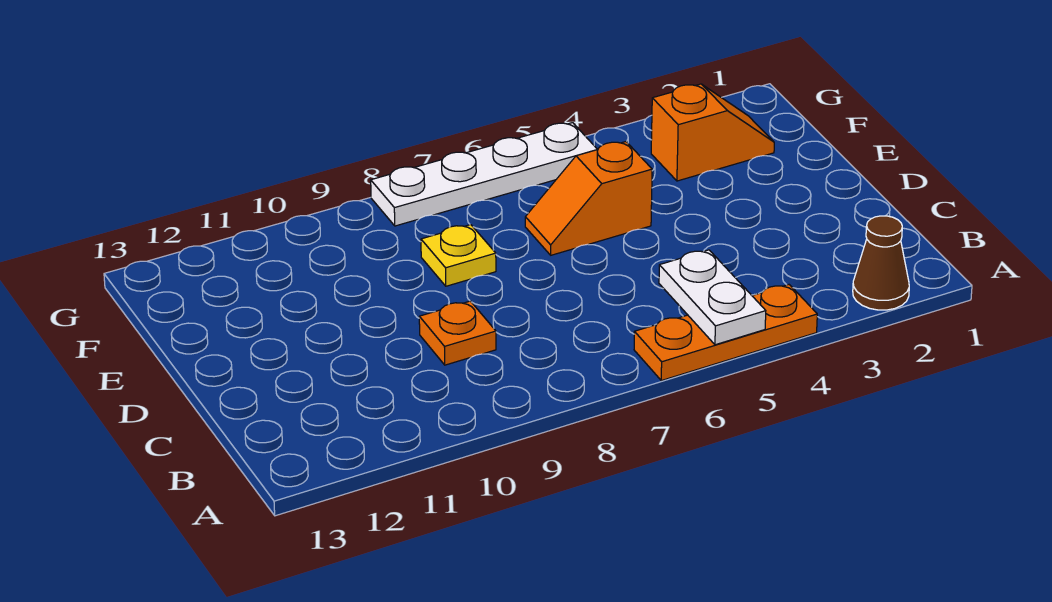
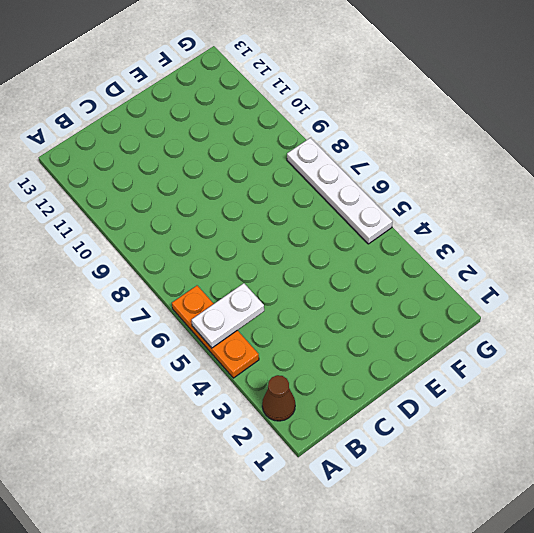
none -> orange plate C9 level 1
none -> orange slope E5:E6 level 1 top 5

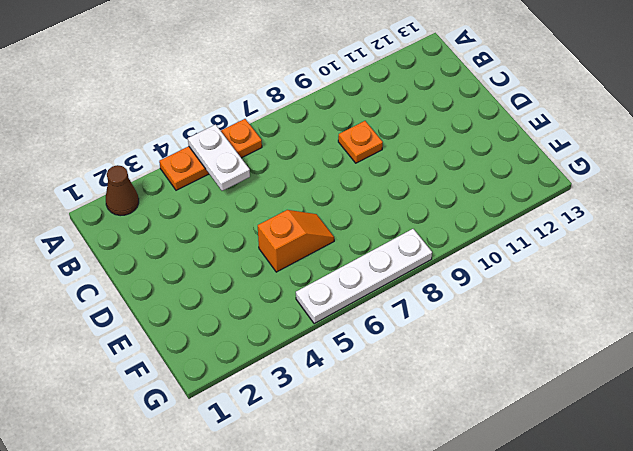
none -> yellow plate E8 level 1
none -> orange slope F2:F3 level 1 top 3

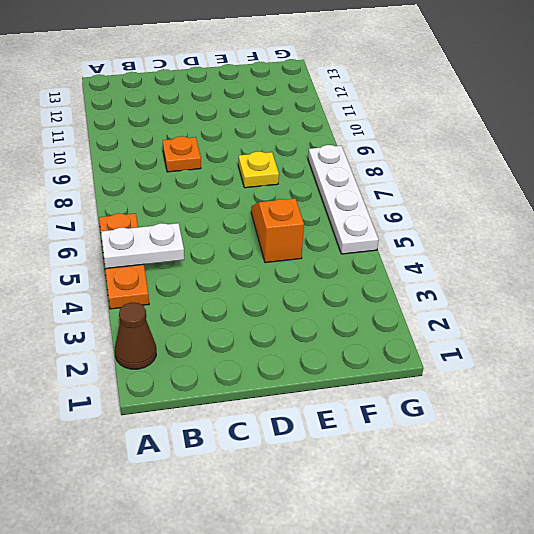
none -> orange slope F2:F3 level 1 top 3

